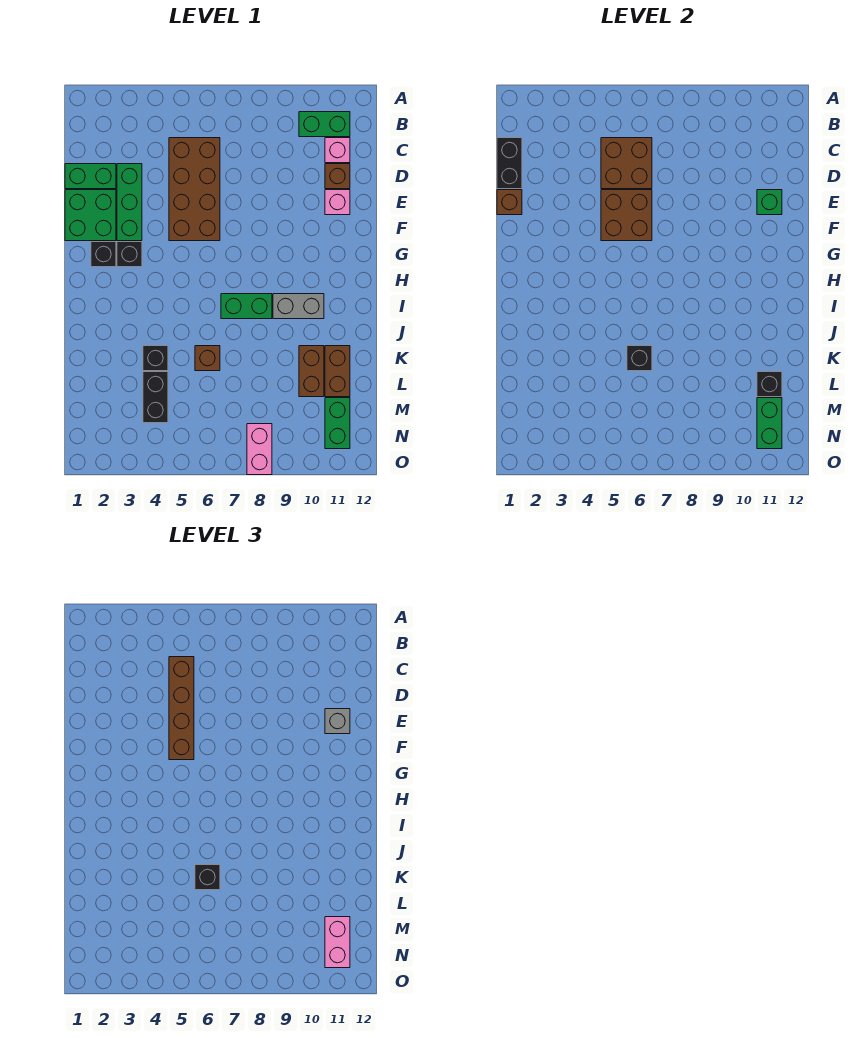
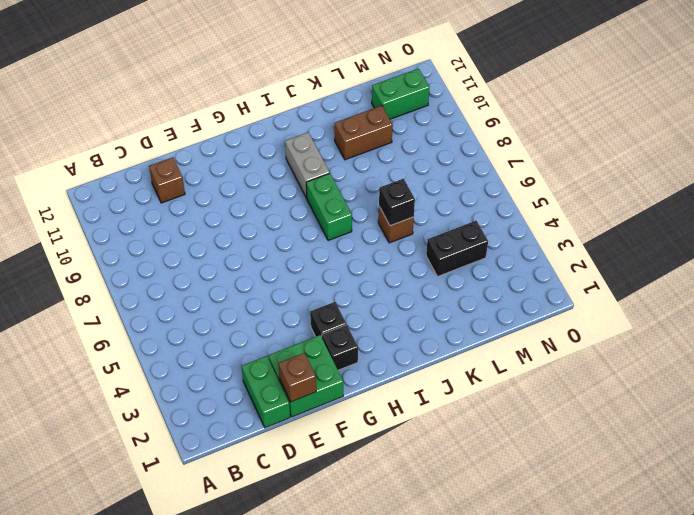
none -> green brick B10:B11 level 1
none -> brown brick C5:F6 level 1
none -> pink brick C11 level 1
none -> green brick D3:F3 level 1

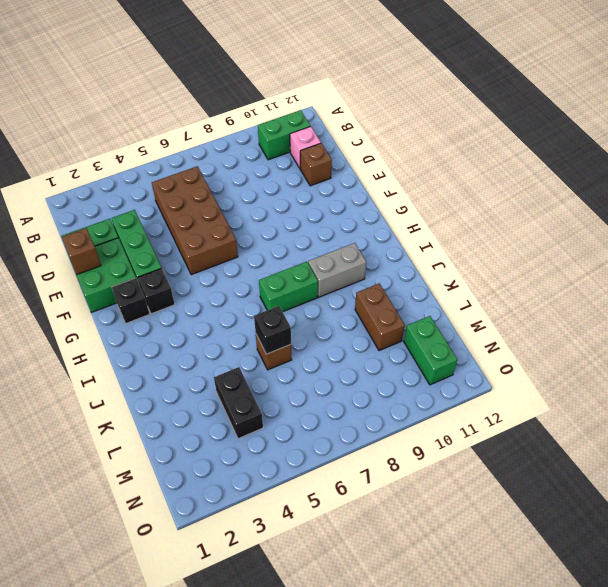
none -> pink brick E11 level 1
none -> black brick K4 level 1
none -> brown brick K11:L11 level 1
none -> pink brick N8:O8 level 1

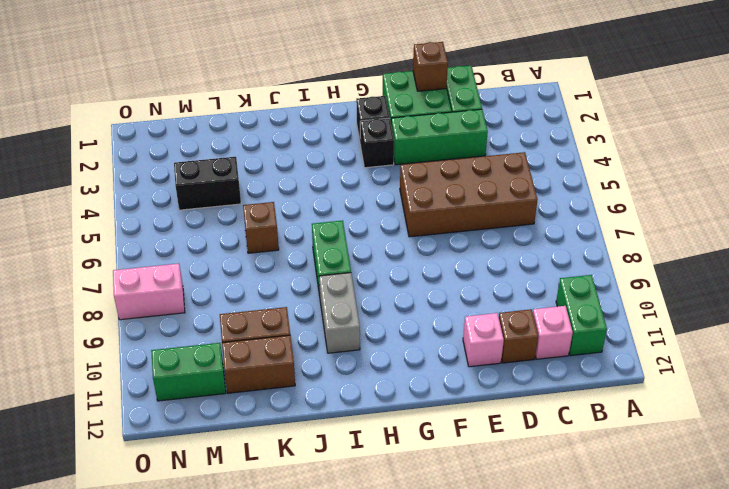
none -> black brick K4 level 1
none -> black brick C1:D1 level 2
none -> brown brick C5:D6 level 2
none -> brown brick E5:F6 level 2

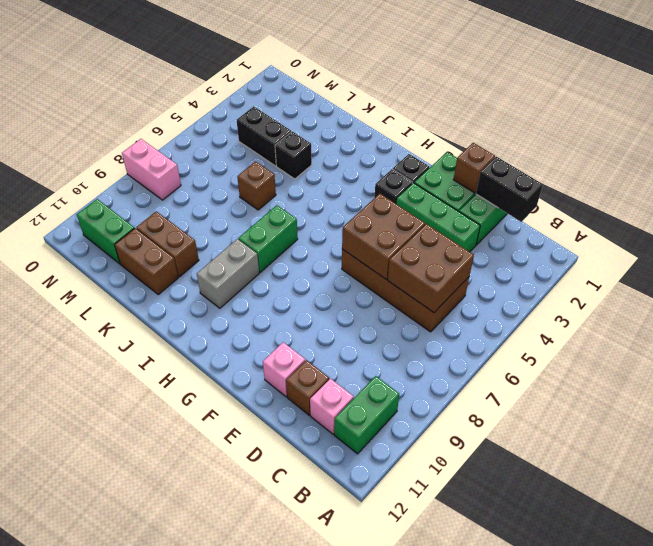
none -> green brick E11 level 2
none -> black brick K6 level 2
none -> black brick L11 level 2
none -> green brick M11:N11 level 2

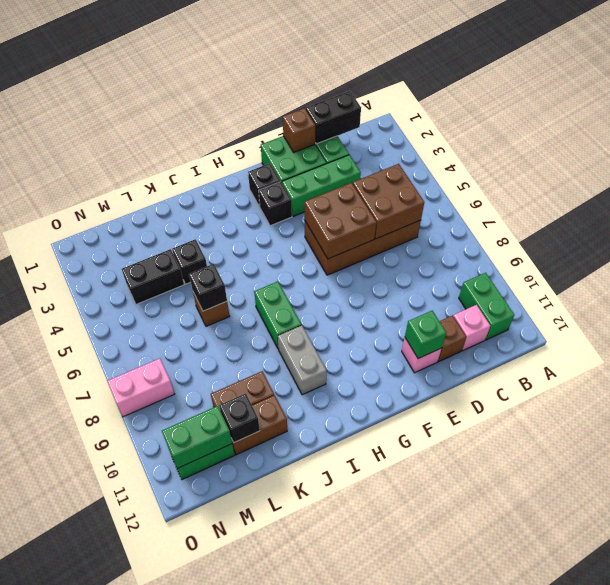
none -> brown brick C5:F5 level 3
none -> grey brick E11 level 3
none -> black brick K6 level 3
none -> pink brick M11:N11 level 3

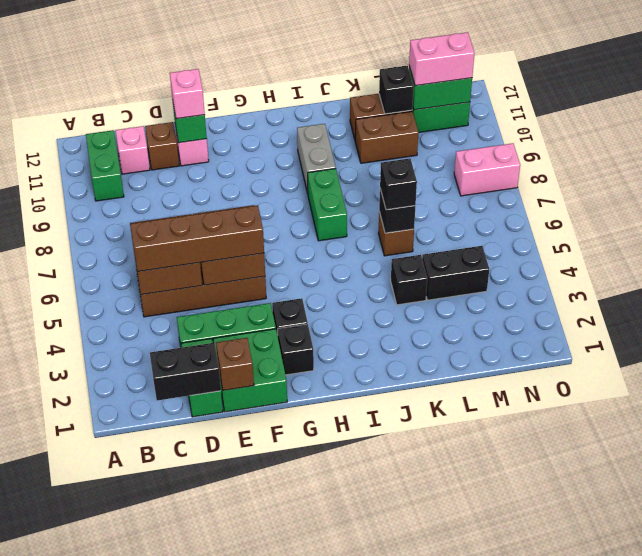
pink brick E11 level 3 -> grey brick E11 level 3

